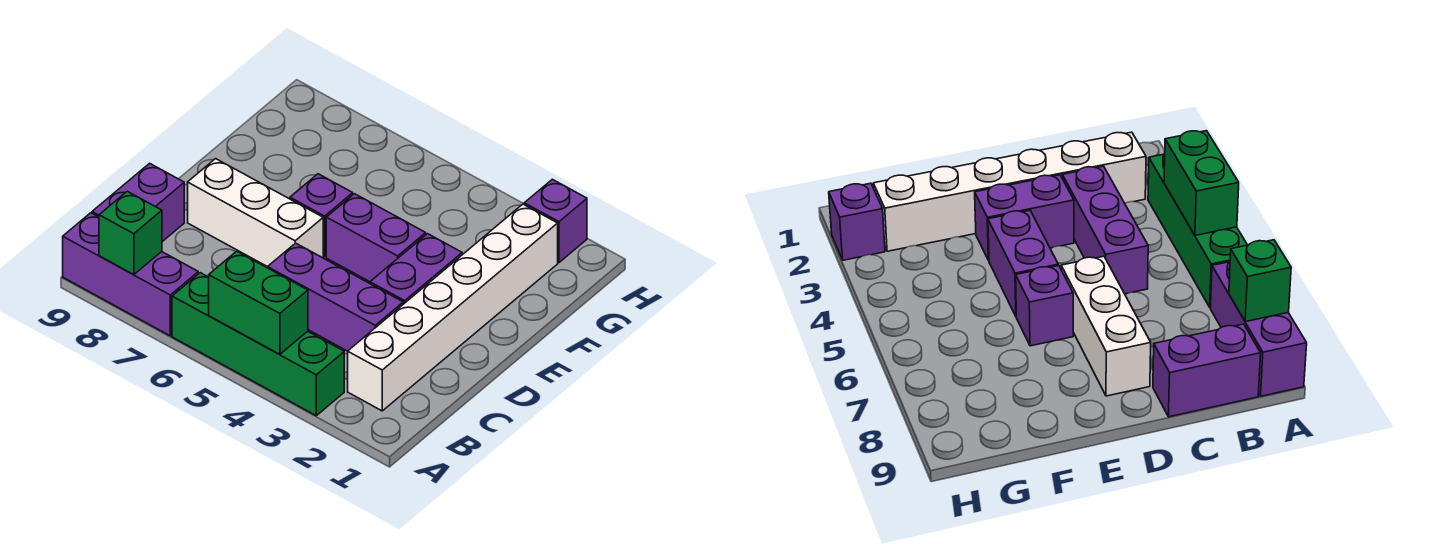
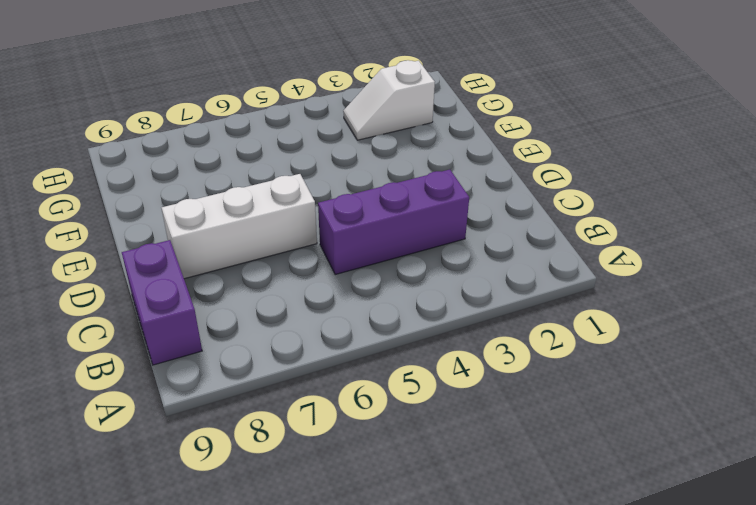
white slope G2:G3 level 1 top 2 -> white brick B2:G2 level 1
none -> green brick A3:A6 level 1
none -> purple brick A7:A9 level 1
none -> purple brick D3:E3 level 1

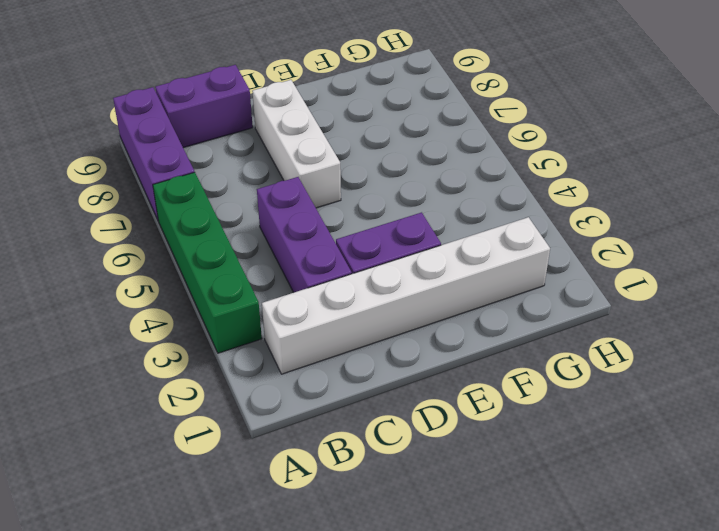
none -> purple brick E4:E5 level 1
none -> purple brick E6 level 1
none -> purple brick H2 level 1

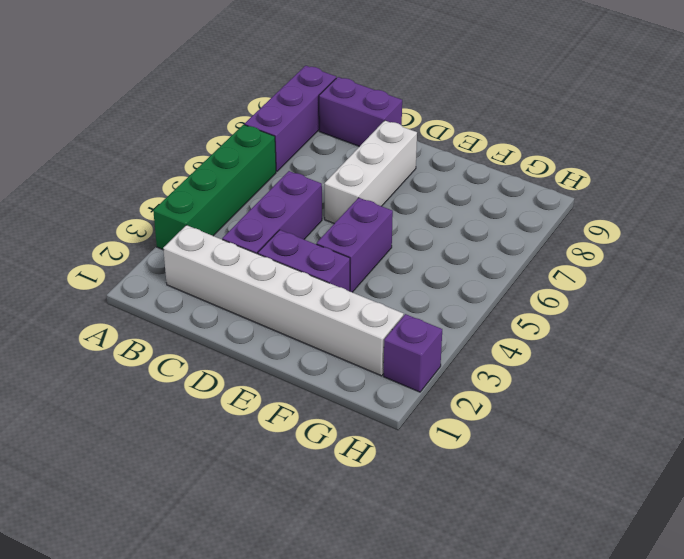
none -> purple brick E6 level 1
none -> green brick A4:A5 level 2
none -> green brick A8 level 2

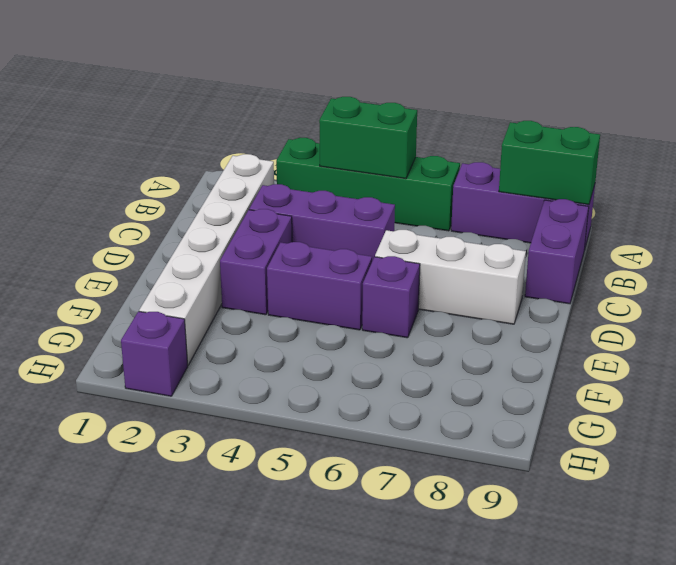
green brick A8:A9 level 2 -> green brick A8 level 2

